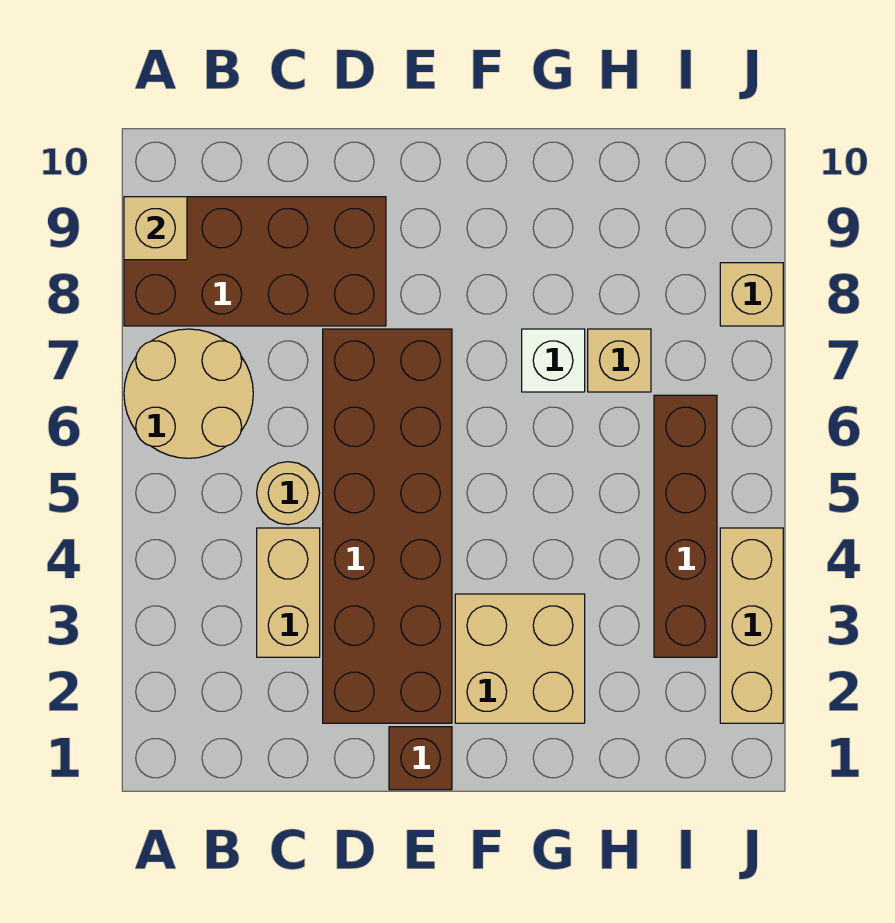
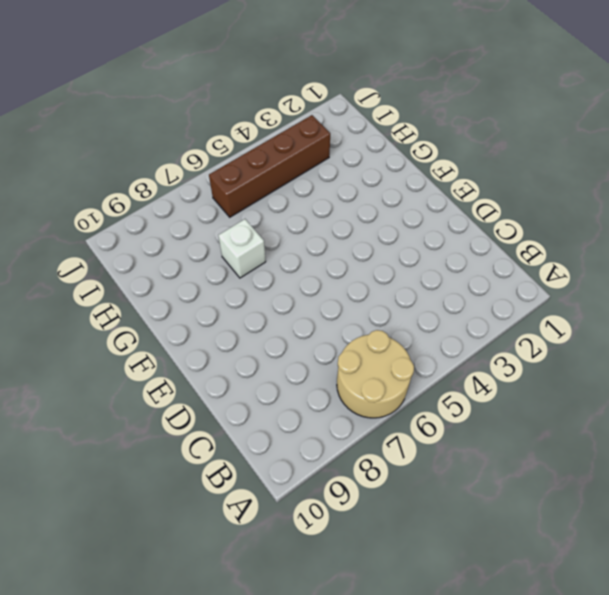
none -> brown brick A8:D9 level 1
none -> tan brick C3:C4 level 1
none -> tan round brick C5 level 1

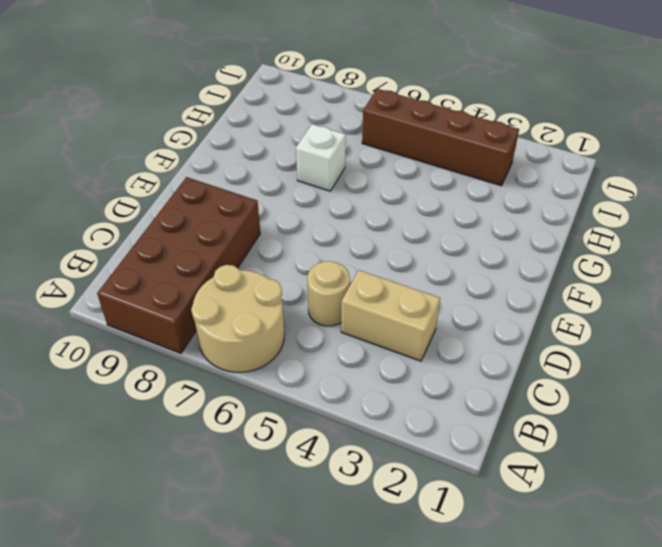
none -> brown brick D2:E7 level 1
none -> brown brick E1 level 1
none -> tan brick F2:G3 level 1

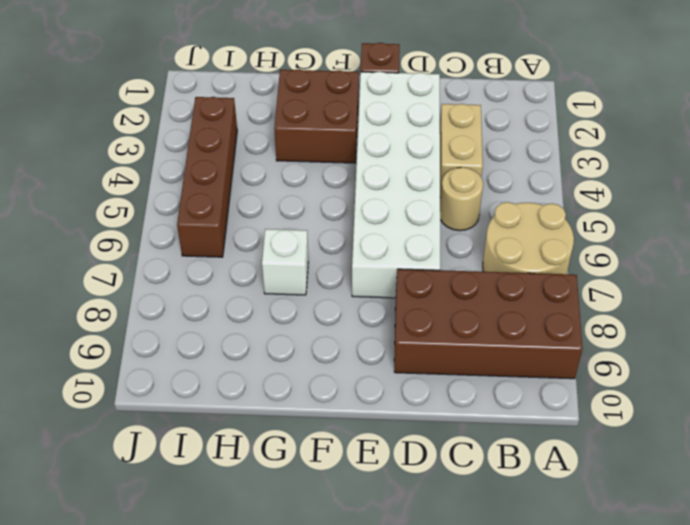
white brick D2:E7 level 1 -> brown brick D2:E7 level 1
brown brick F2:G3 level 1 -> tan brick F2:G3 level 1
none -> tan brick H7 level 1
none -> tan brick J2:J4 level 1
none -> tan brick J8 level 1

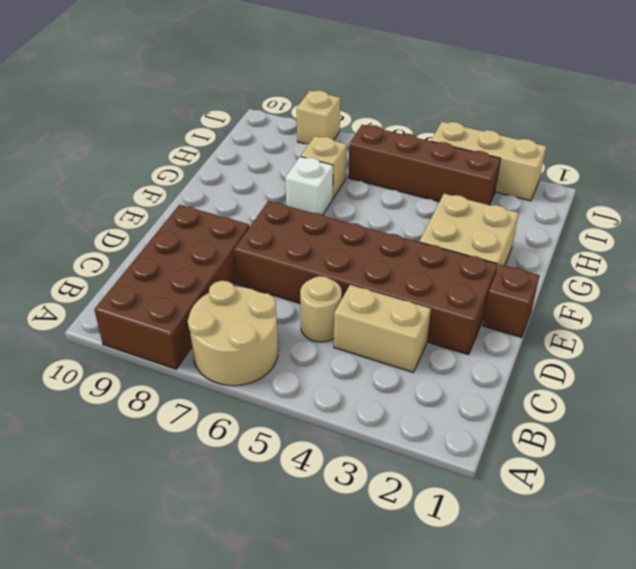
none -> tan brick A9 level 2

